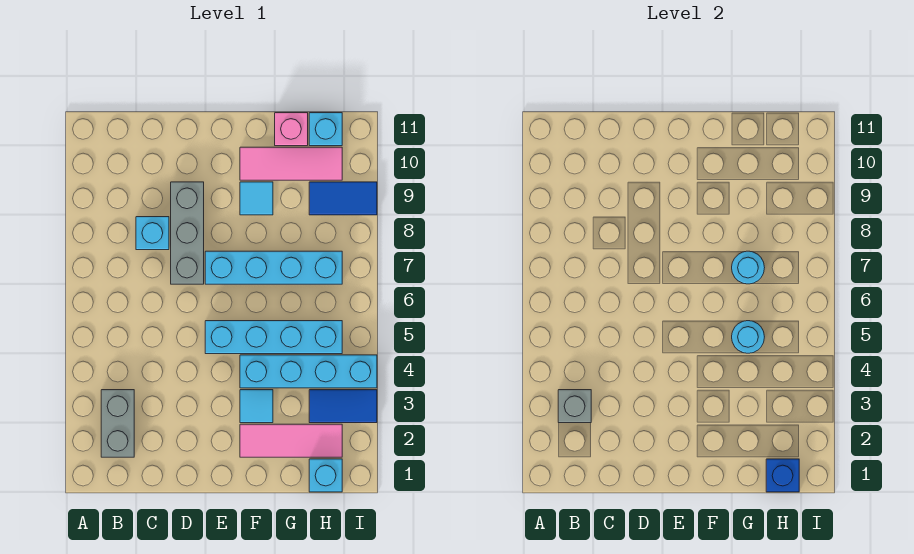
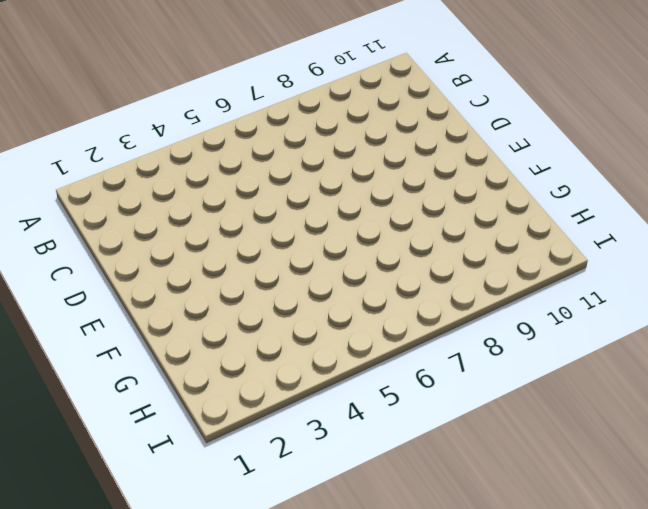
none -> grey brick B2:B3 level 1
none -> cyan brick C8 level 1
none -> grey brick D7:D9 level 1

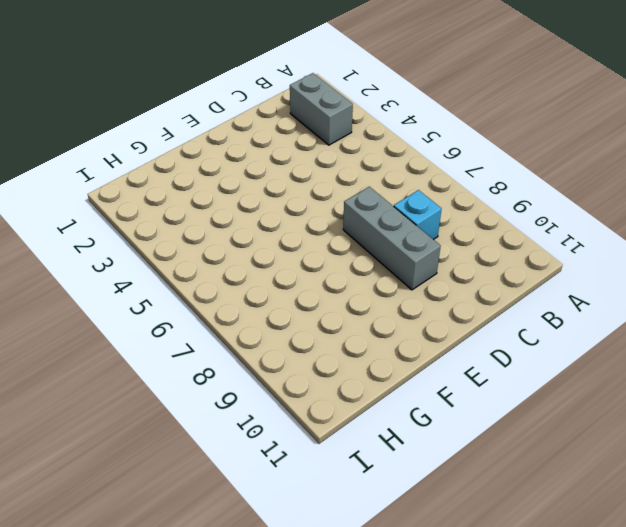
none -> cyan brick E5:H5 level 1
none -> cyan brick E7:H7 level 1
none -> pink tile F2:H2 level 1

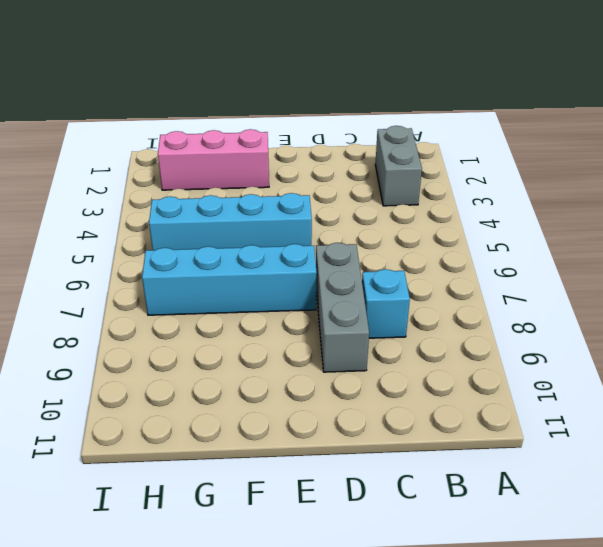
pink brick F2:H2 level 1 -> pink tile F2:H2 level 1
none -> cyan tile F3 level 1
none -> cyan brick F4:I4 level 1
none -> cyan tile F9 level 1

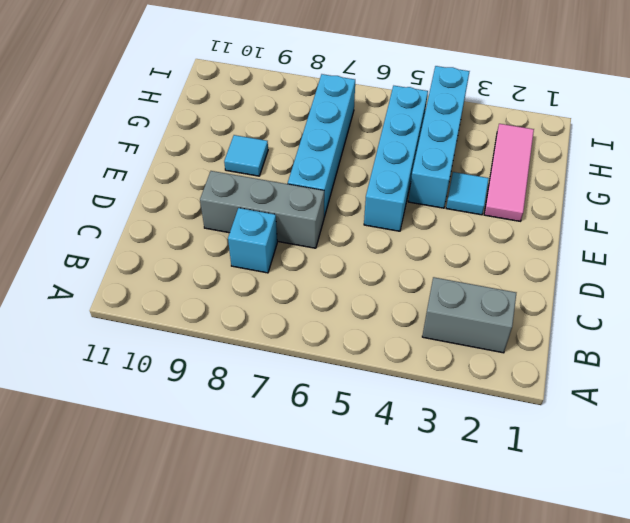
none -> pink tile F10:H10 level 1
none -> pink brick G11 level 1
none -> cyan brick H1 level 1

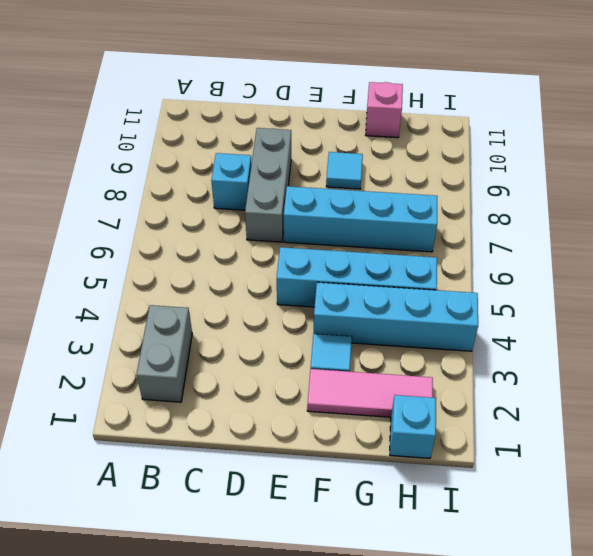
none -> pink tile F10:H10 level 1
none -> blue tile H3:I3 level 1
none -> blue tile H9:I9 level 1

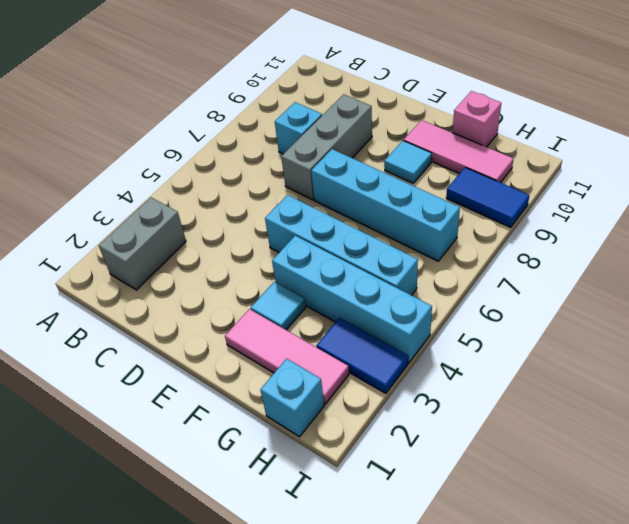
none -> cyan brick H11 level 1
none -> grey brick B3 level 2
none -> cyan round brick G5 level 2

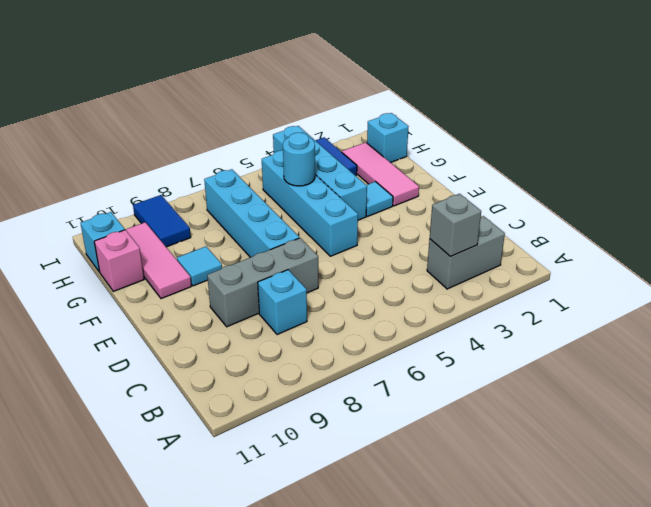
none -> cyan round brick G7 level 2
none -> blue brick H1 level 2

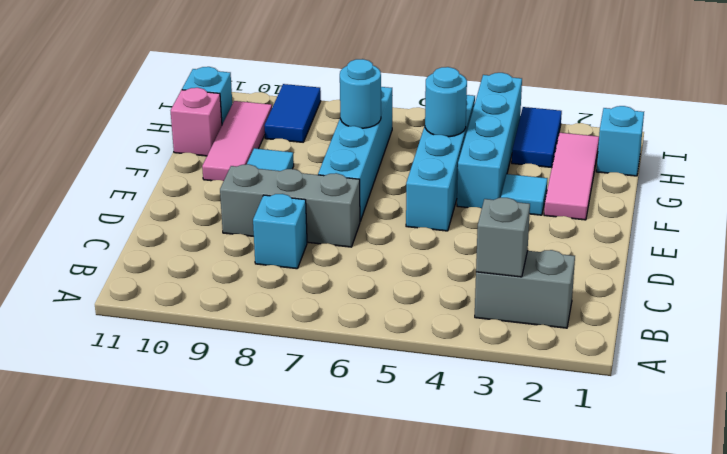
none -> blue brick H1 level 2

